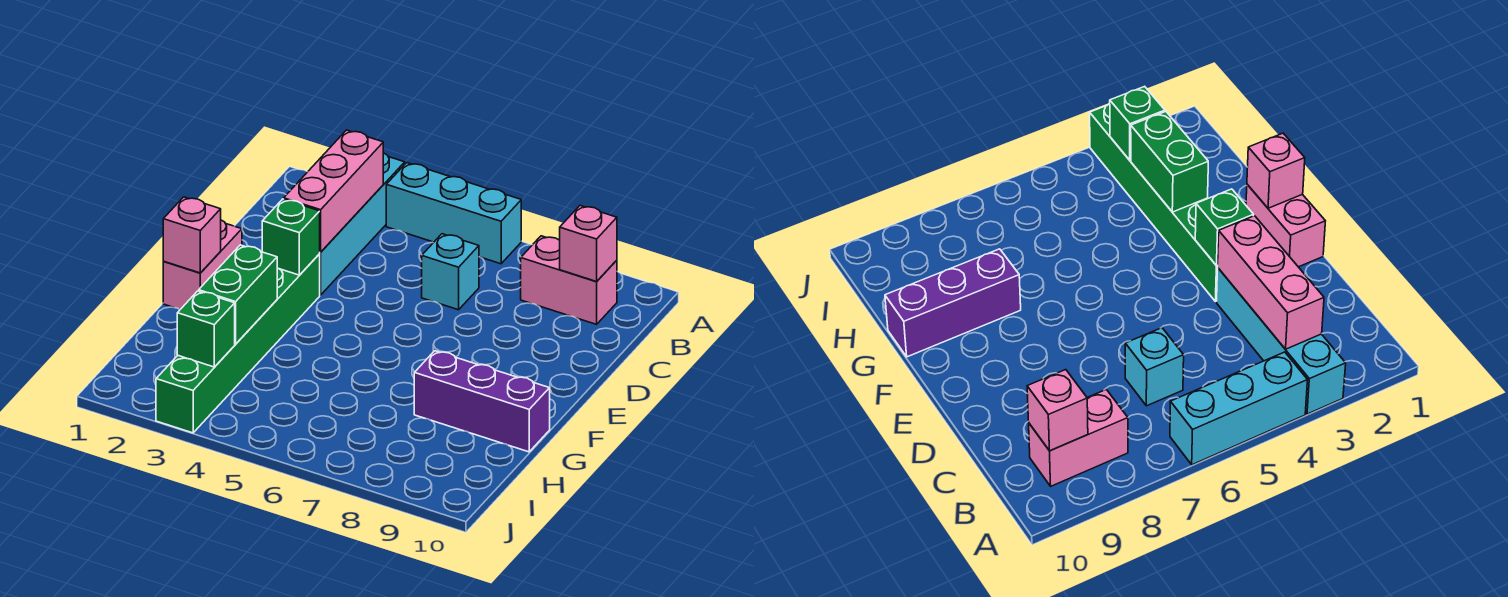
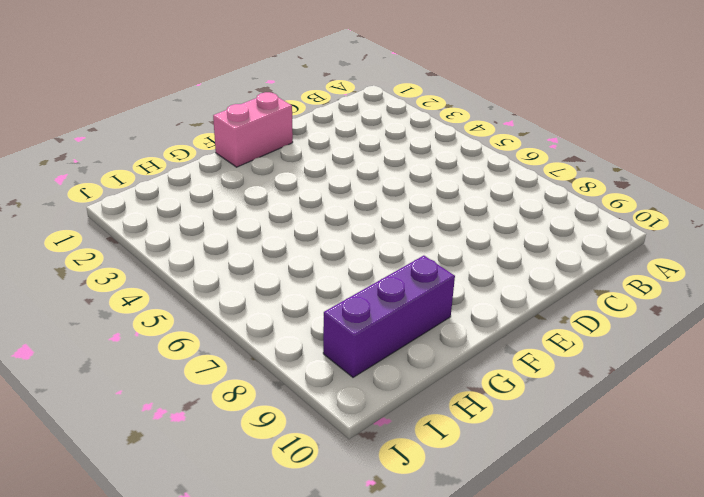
purple brick G9:I9 level 1 -> purple brick G8:G10 level 1
none -> cyan brick A3:D3 level 1
none -> cyan brick A4:A6 level 1
none -> pink brick B8:B9 level 1

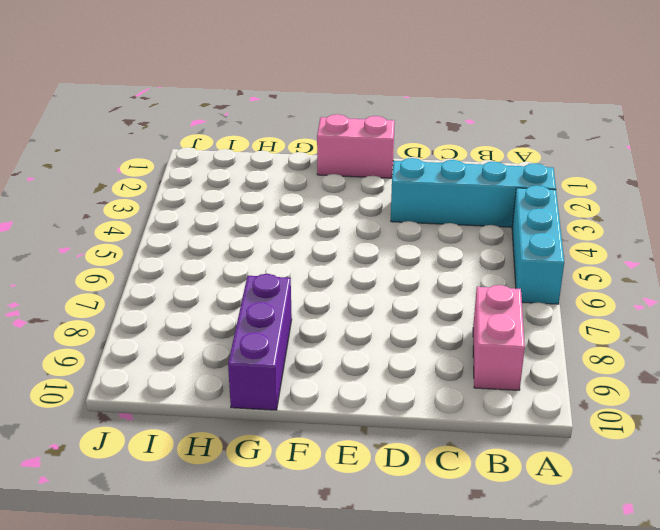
none -> cyan brick C6 level 1
none -> green brick E3:J3 level 1
none -> pink brick B3:D3 level 2

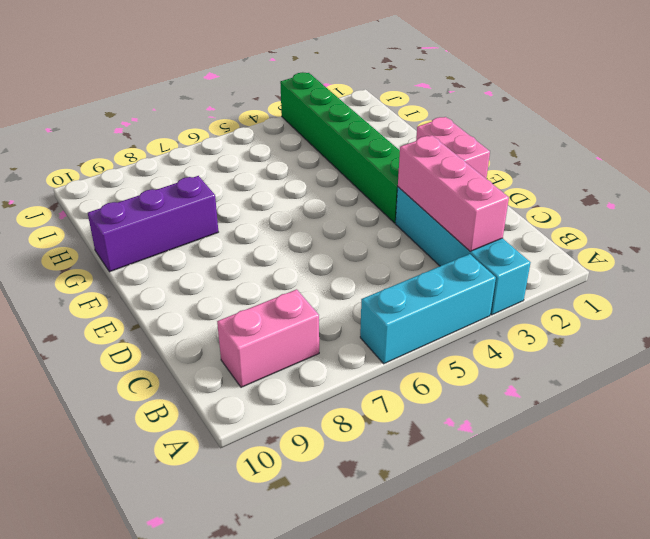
none -> cyan brick C6 level 1
none -> pink brick B9 level 2
none -> green brick E3 level 2

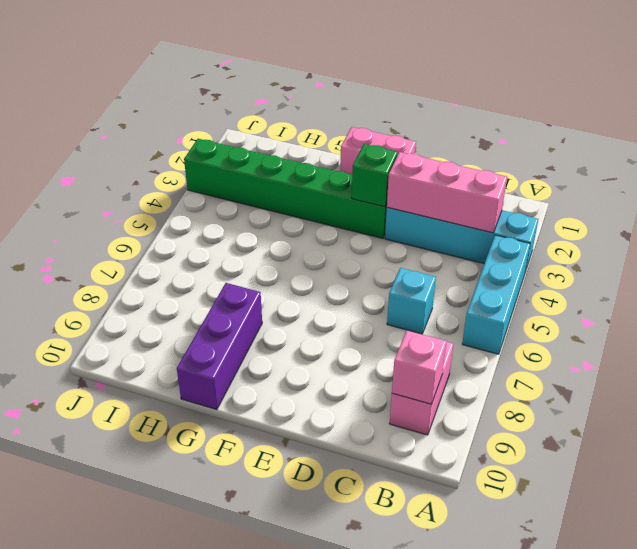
none -> pink brick F1 level 2
none -> green brick G3:H3 level 2
none -> green brick I3 level 2

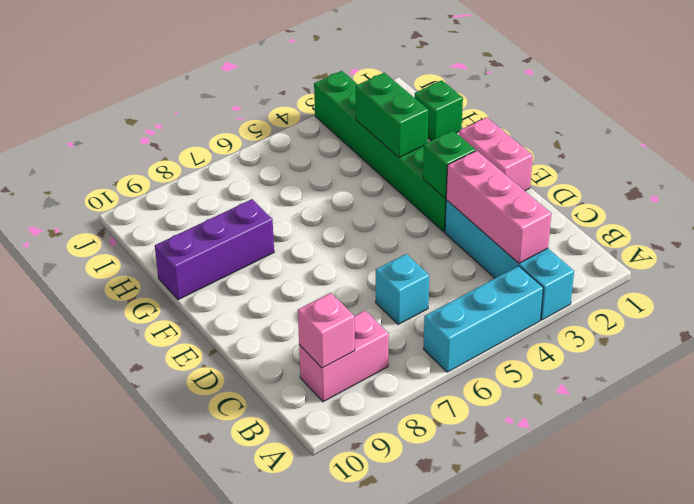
green brick H1 level 1 -> green brick I3 level 2
none -> pink brick F1 level 2

